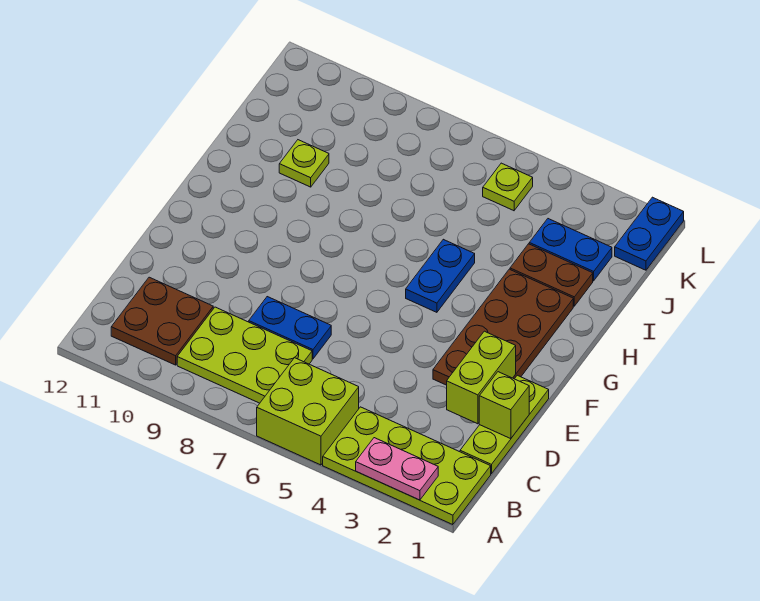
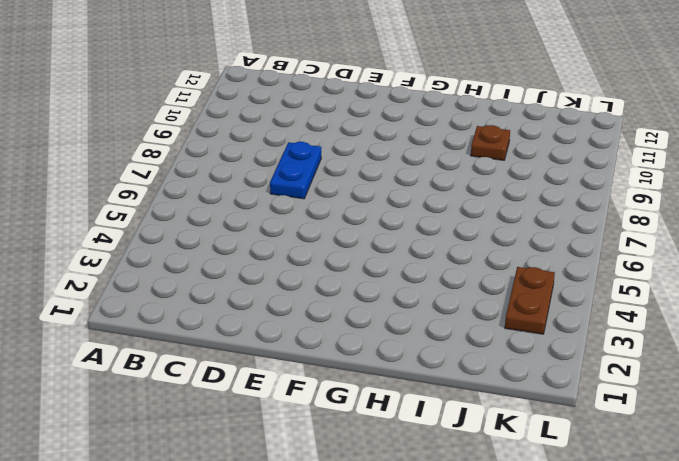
brown plate I10 level 1 -> lime plate I10 level 1
brown plate K3:K4 level 1 -> brown plate I2:I3 level 1
none -> lime plate A1:B4 level 1
none -> lime brick A5:B6 level 1
none -> lime plate B7:C9 level 1

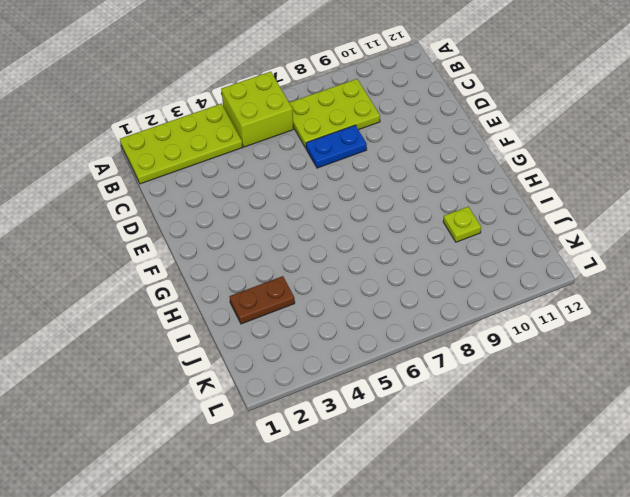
none -> brown plate B10:C11 level 1
none -> lime plate C1:E1 level 1
none -> brown plate E2:H3 level 1

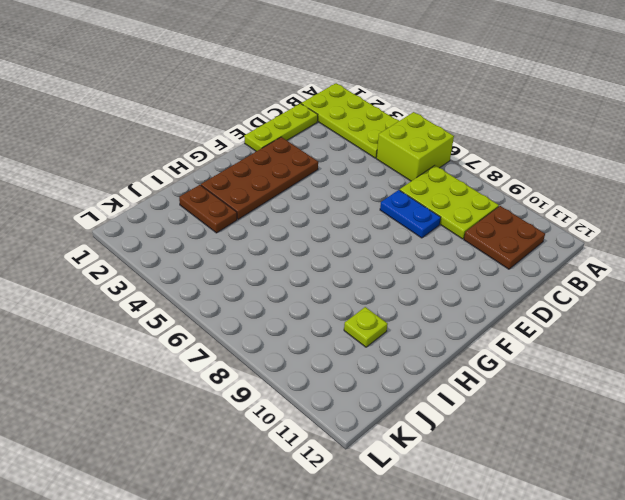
none -> blue plate G5:H5 level 1
none -> blue plate J2:J3 level 1
none -> blue plate K1:L1 level 1

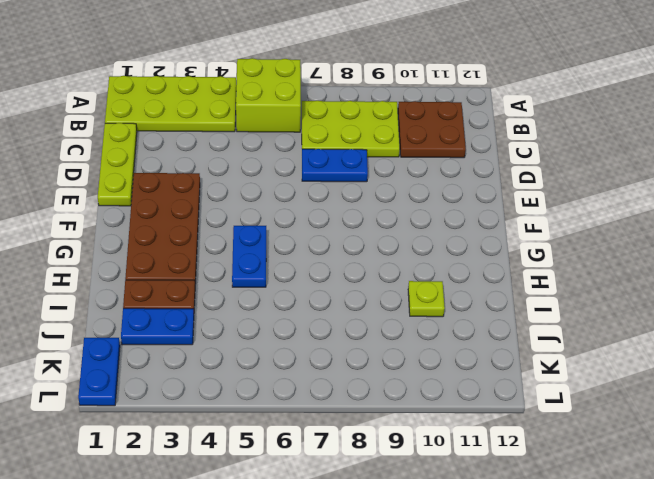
none -> lime plate K5 level 1
none -> pink plate A2:A3 level 2
none -> lime brick D1 level 2

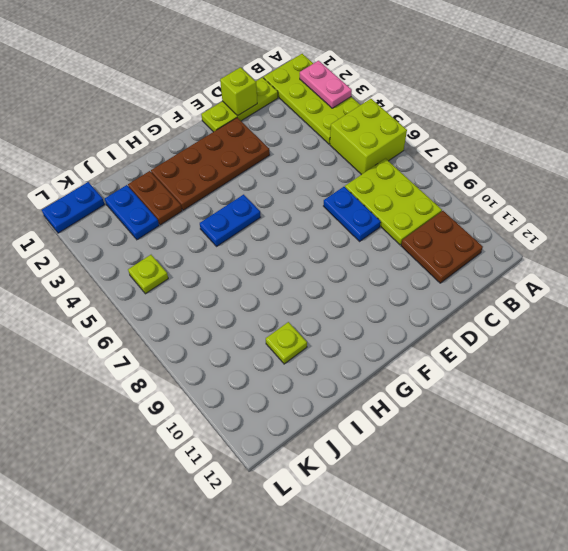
none -> lime brick D2:E2 level 2

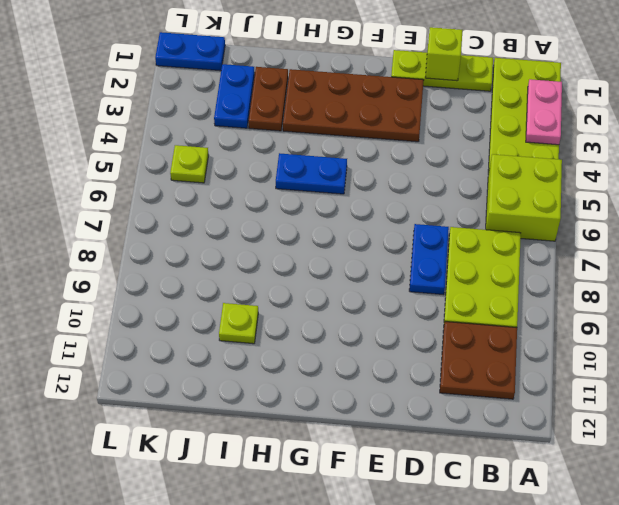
none -> lime brick D2:E2 level 2

